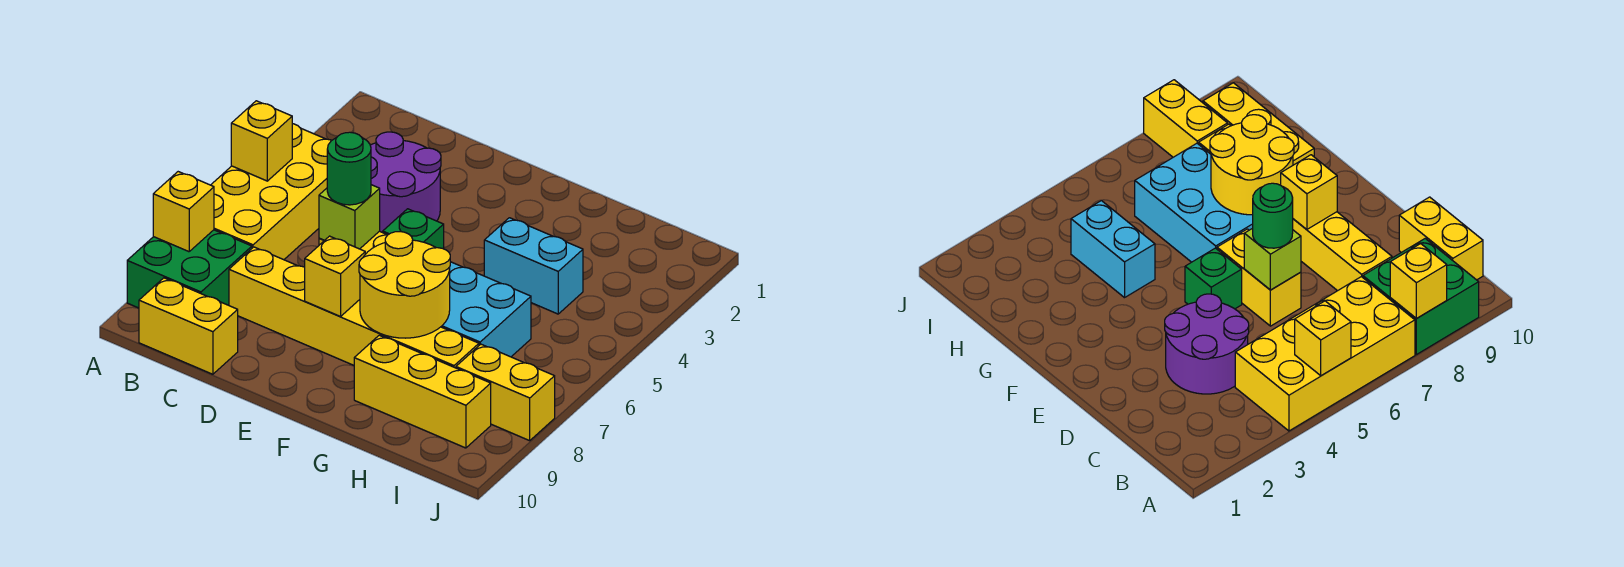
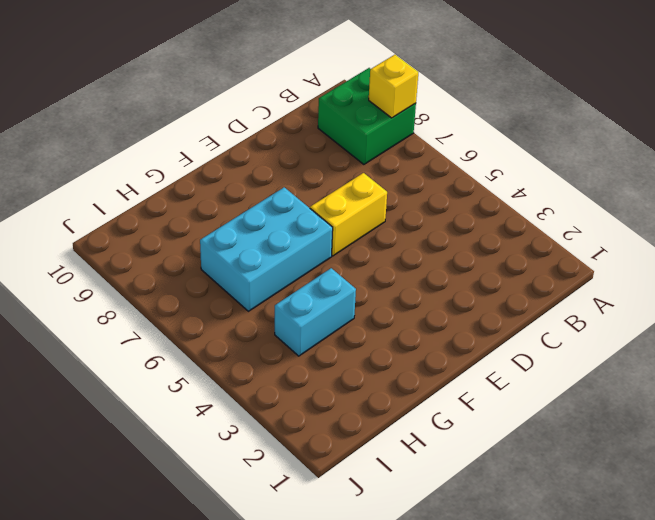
none -> yellow brick A4:B7 level 1
none -> yellow brick B10:C10 level 1
none -> purple round brick C3:D4 level 1

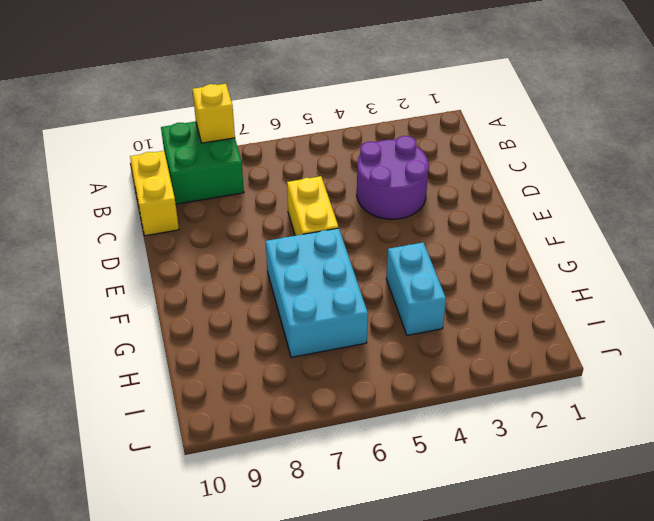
none -> yellow brick A4:B7 level 1
none -> yellow brick C8:H8 level 1
none -> green brick E5 level 1

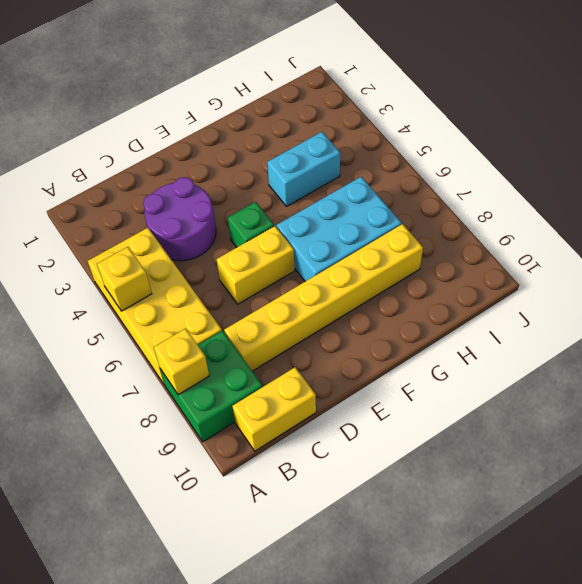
none -> yellow brick G9:I9 level 1
none -> yellow brick I8:J8 level 1
none -> lime brick D6 level 2

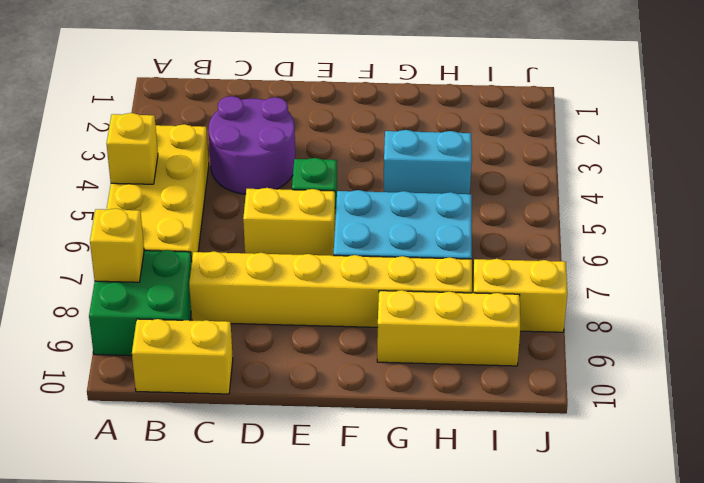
none -> lime brick D6 level 2
none -> yellow brick E8 level 2
none -> yellow round brick F7:G8 level 2

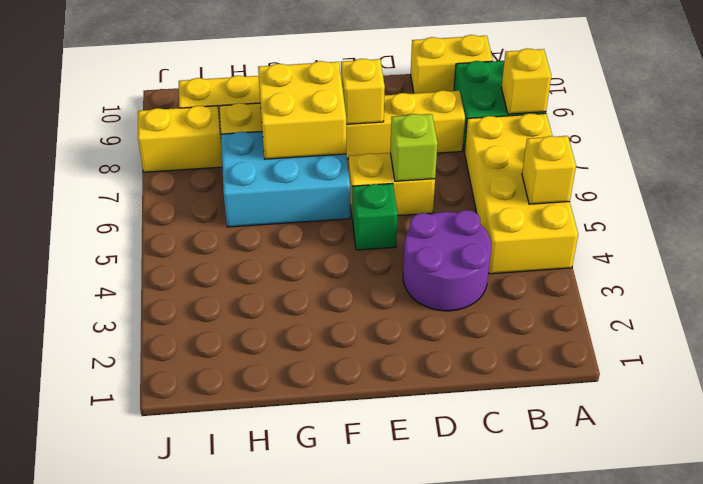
yellow brick F7:G8 level 2 -> yellow round brick F7:G8 level 2
none -> cyan brick G4:H4 level 1
none -> green round brick D6 level 3

